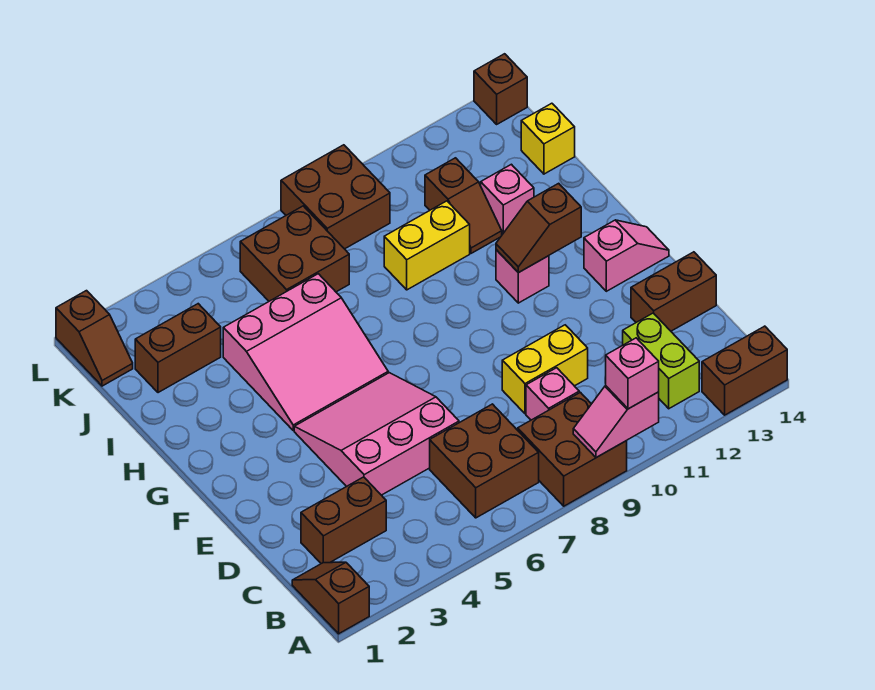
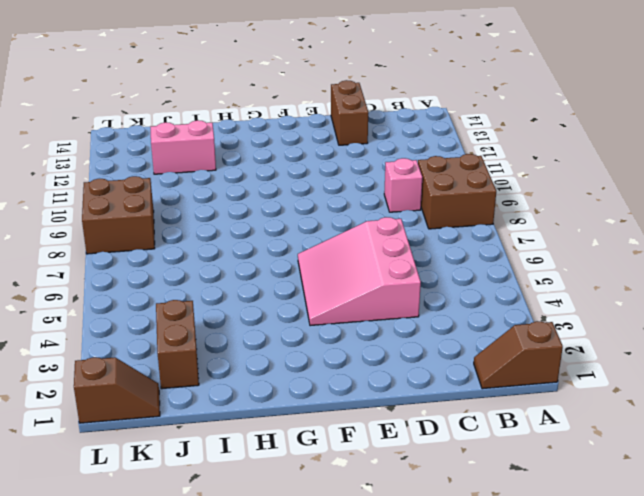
pink brick I12:J12 level 1 -> pink brick I12 level 1
none -> brown brick A13:A14 level 1
none -> brown brick B6:C7 level 1
none -> lime brick B12:C12 level 1

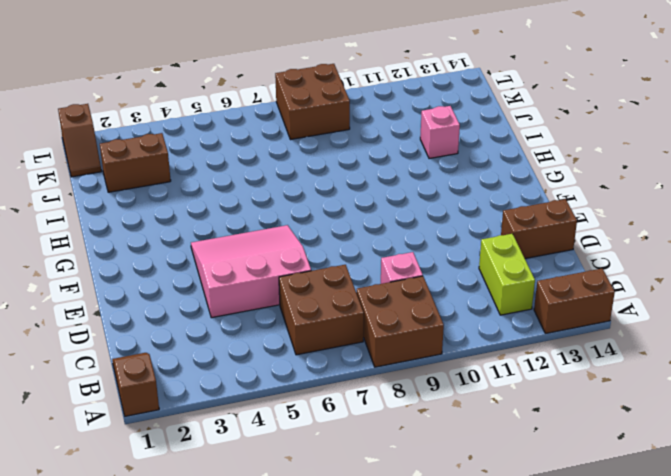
none -> brown brick C2:C3 level 1
none -> yellow brick D9:D10 level 1
none -> pink slope F13:F14 level 1 top 13

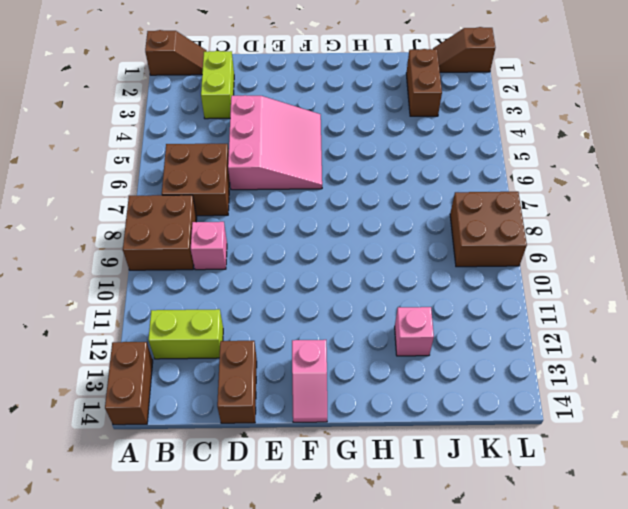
lime brick C2:C3 level 1 -> brown brick C2:C3 level 1
none -> yellow brick D9:D10 level 1
none -> pink slope G4:I6 level 1 top I
none -> pink brick G11 level 1

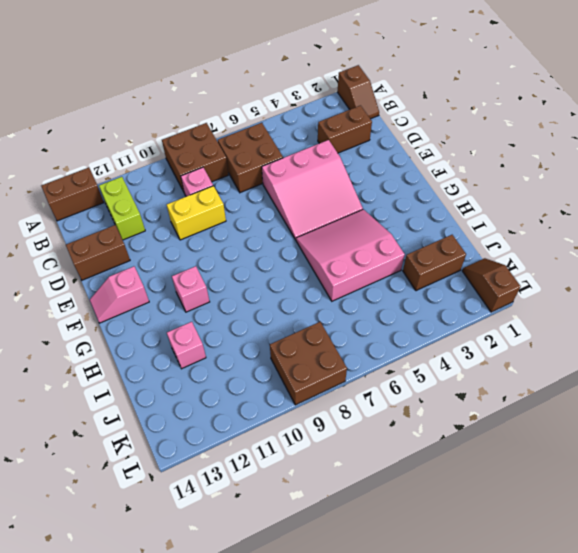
none -> yellow brick I9:I10 level 1
none -> brown slope I11:J11 level 1 top J
none -> brown brick J6:K7 level 1

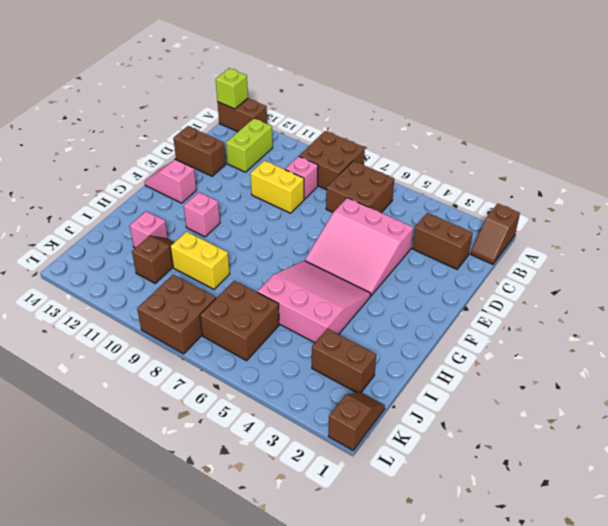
lime brick A14 level 2 -> none
none -> yellow brick J14 level 1
none -> brown brick L14 level 1
none -> pink slope A9:A10 level 2 top 10

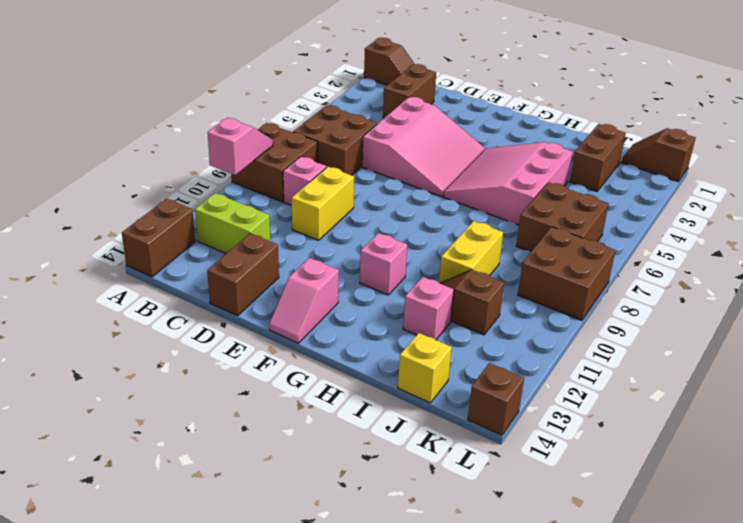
none -> brown slope G11:G12 level 2 top 12
none -> pink brick A10 level 3

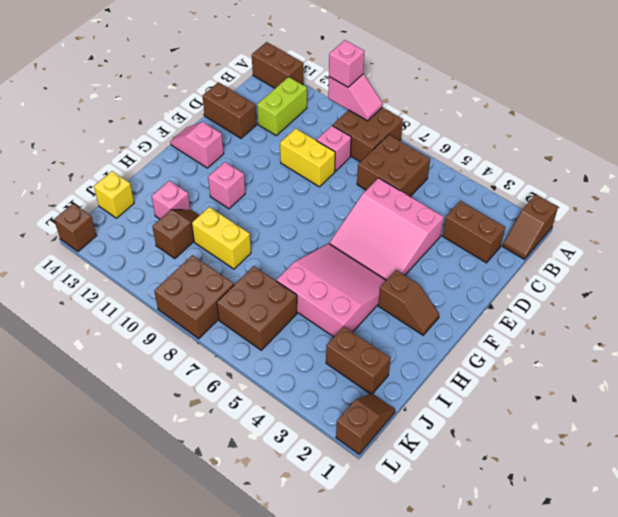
brown slope G2:G3 level 1 top 3 -> brown slope G11:G12 level 2 top 12

